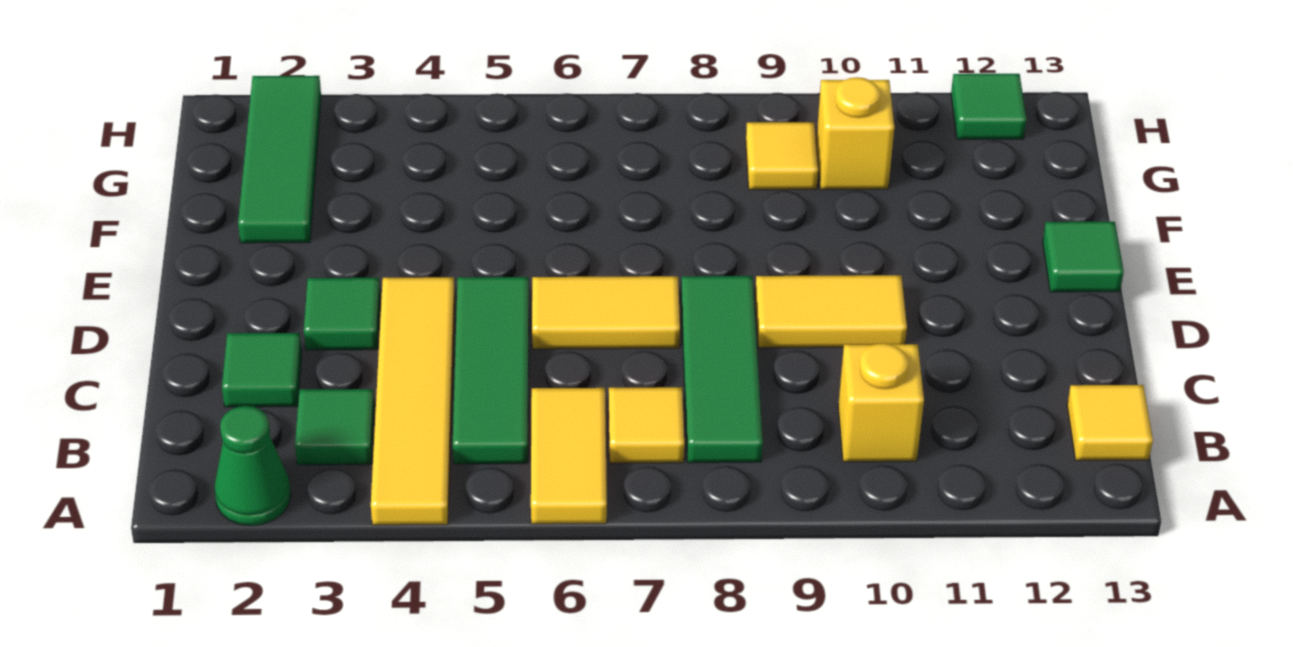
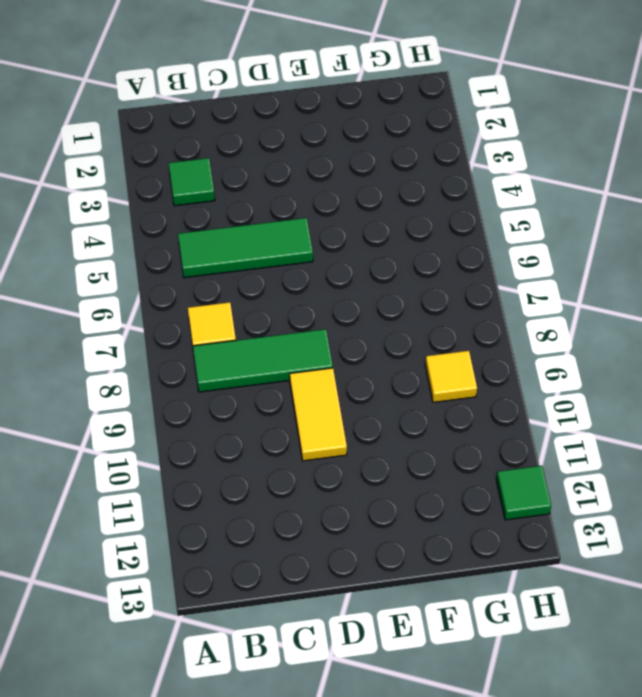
none -> green cone A2 level 1
none -> yellow tile A4:D4 level 1
none -> yellow tile A6:B6 level 1

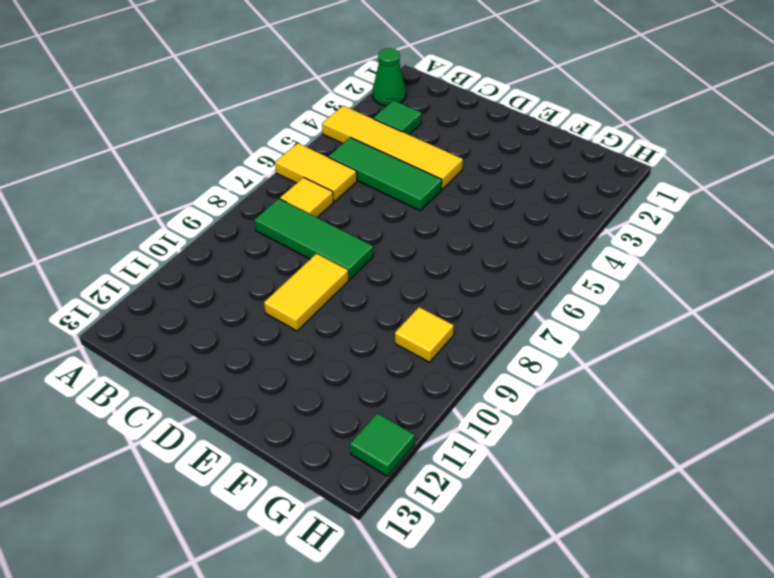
none -> yellow brick B10 level 1
none -> yellow tile B13 level 1
none -> green tile C2 level 1

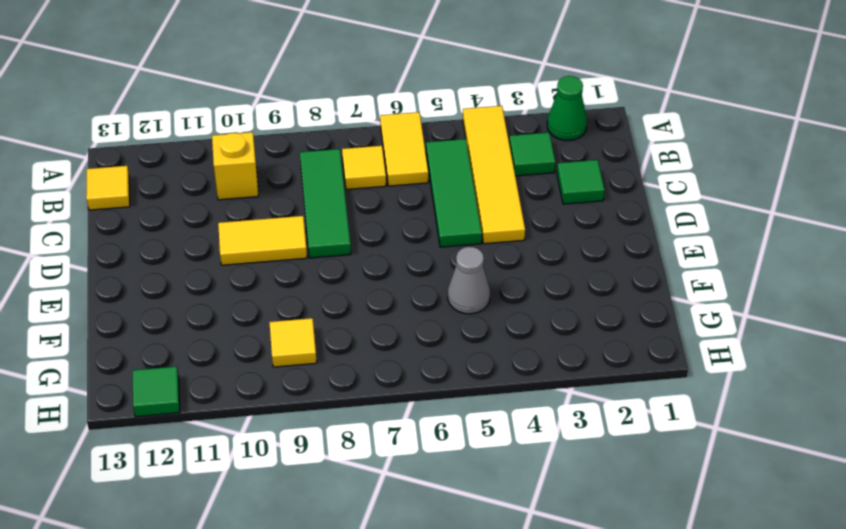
grey cone F5 level 1 -> none
none -> green tile D3 level 1
none -> yellow tile D6:D7 level 1
none -> green tile E13 level 1

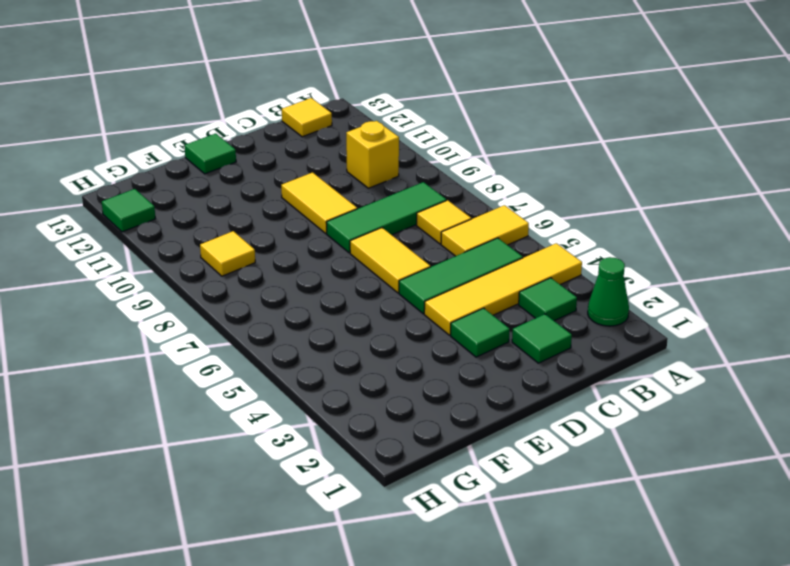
none -> green tile F2:H2 level 1
none -> yellow brick G10 level 1

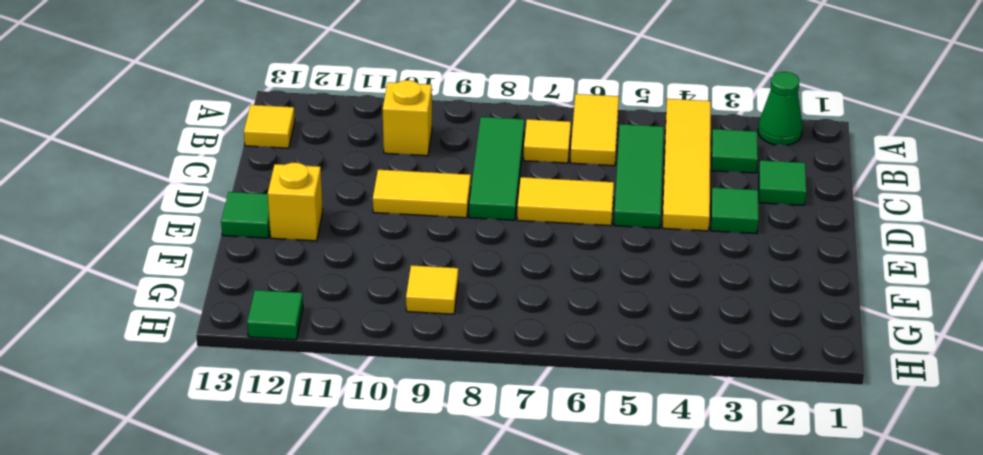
yellow brick E12 level 1 -> yellow brick G10 level 1
none -> green tile F2:H2 level 1

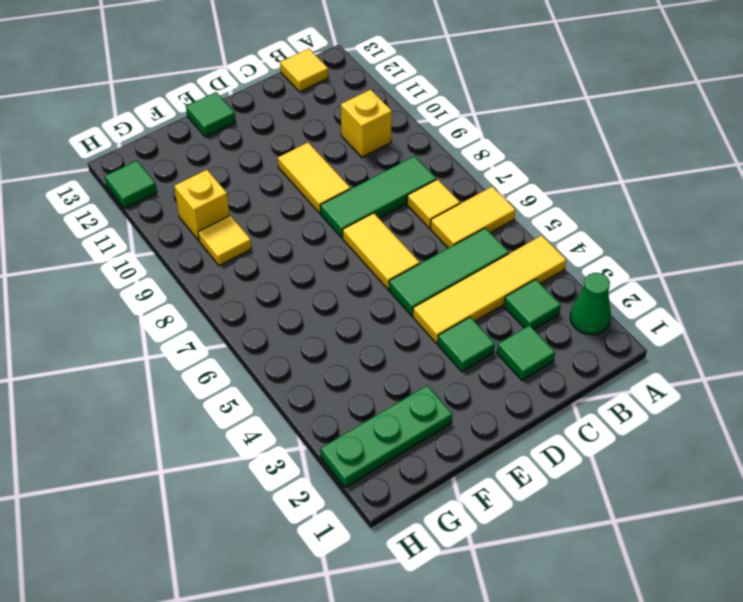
green plate F2:H2 level 1 -> green tile F2:H2 level 1

